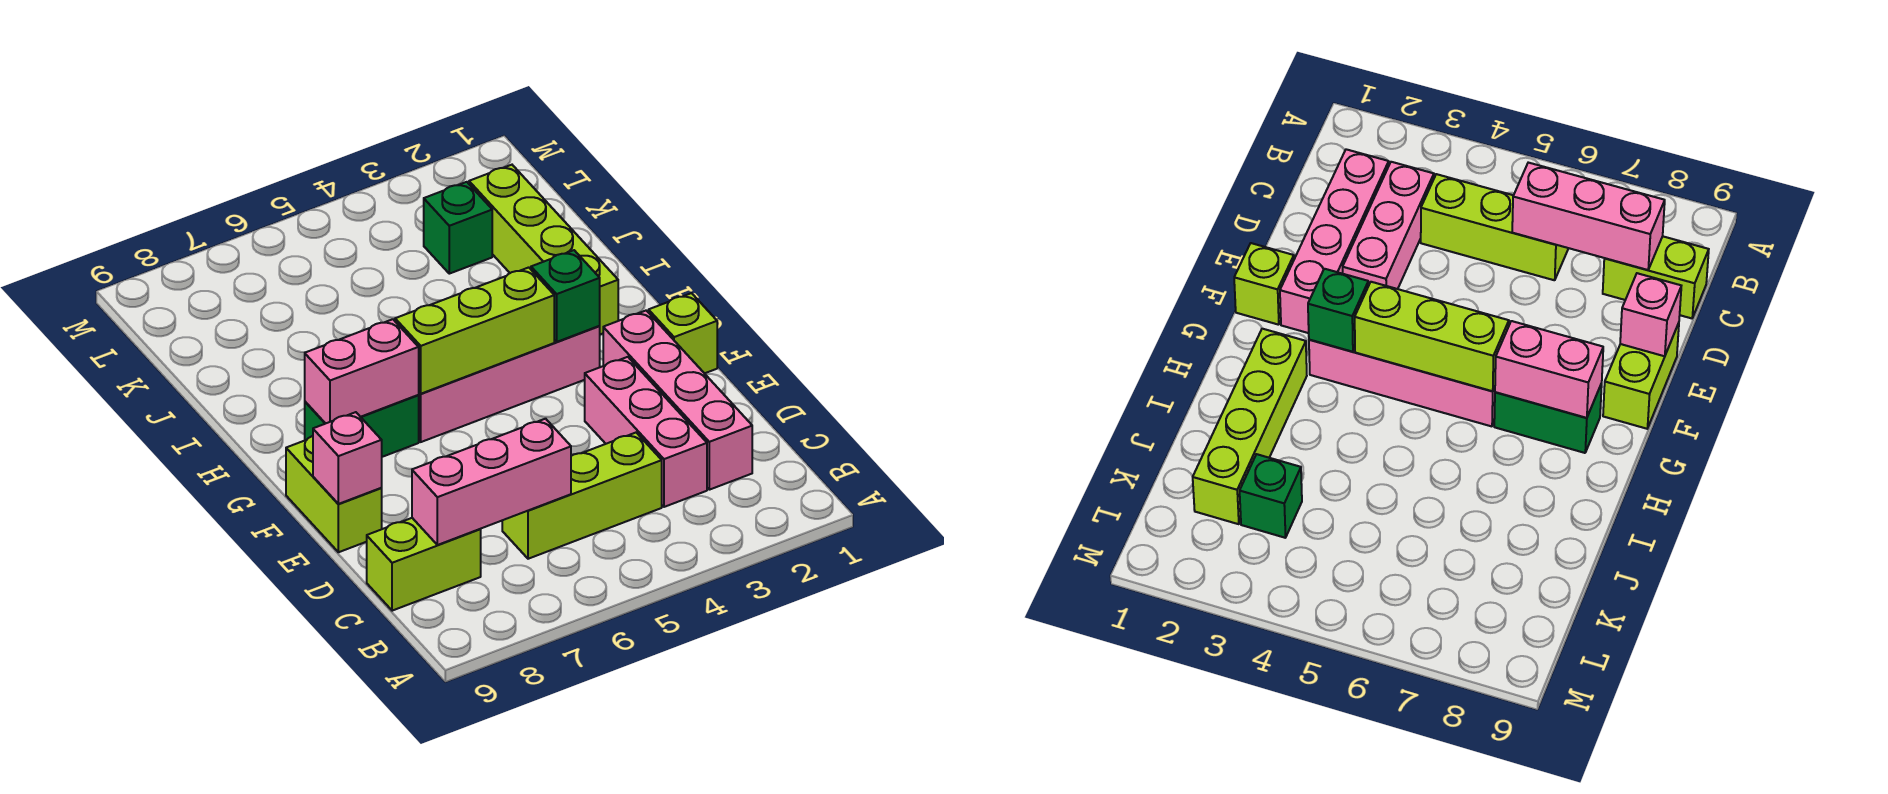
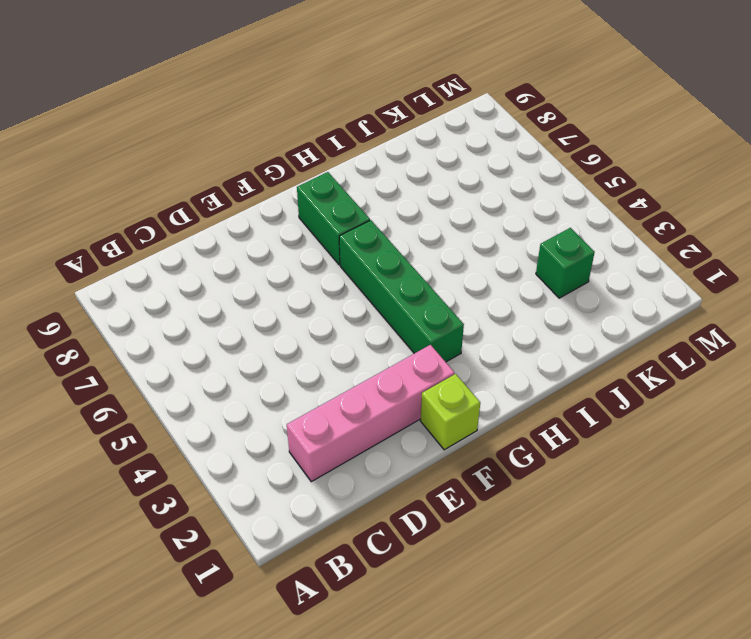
green brick G3:G6 level 1 -> pink brick G3:G6 level 1
none -> pink brick C3:E3 level 1
none -> lime brick C4:C6 level 1
none -> lime brick C8:C9 level 1

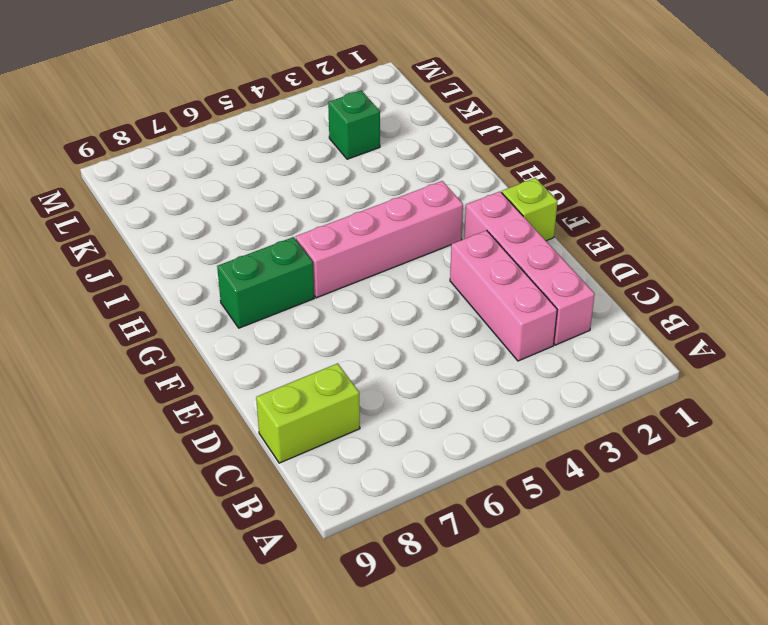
none -> lime brick C4:C6 level 1
none -> lime brick E9:F9 level 1
none -> lime brick H2:K2 level 1

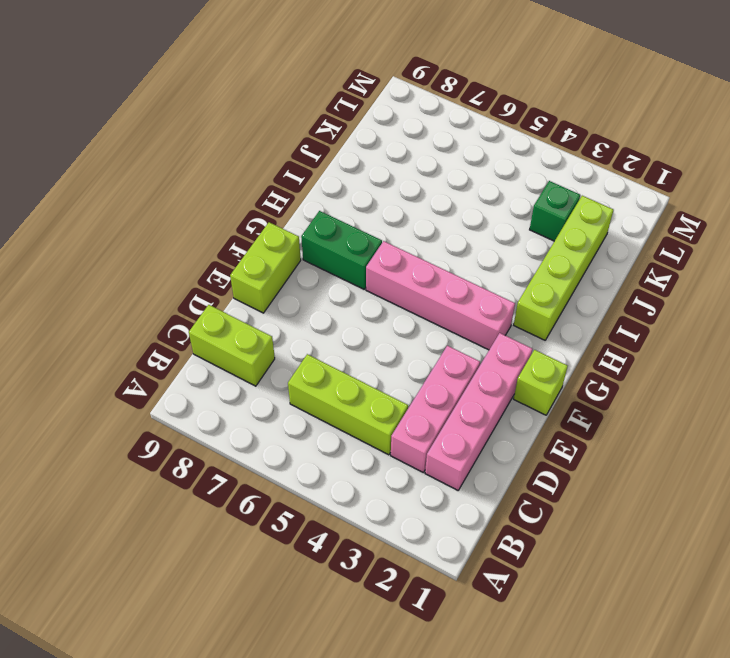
none -> pink brick C6:C8 level 2
none -> pink brick E9 level 2
none -> green brick G3 level 2

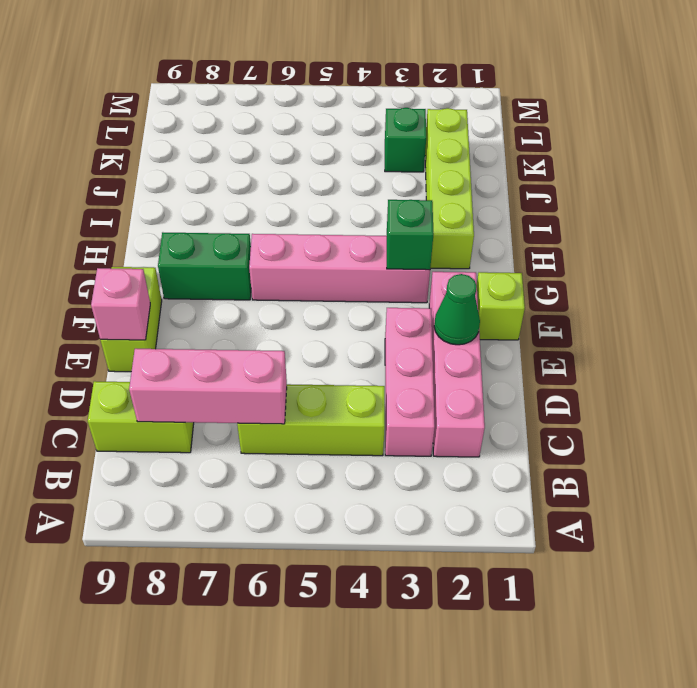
green cone E2 level 2 -> none
none -> lime brick G4:G6 level 2
none -> pink brick G7:G8 level 2

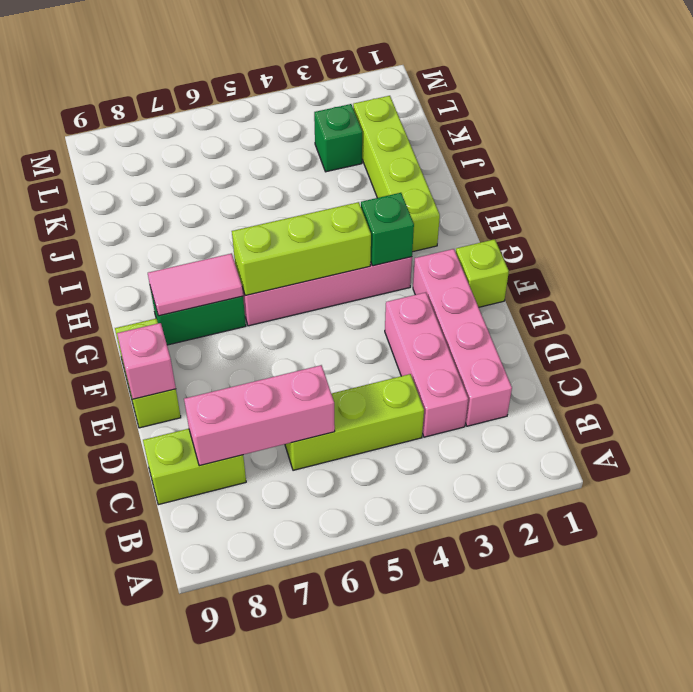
pink tile G7:G8 level 2 -> pink brick G7:G8 level 2

